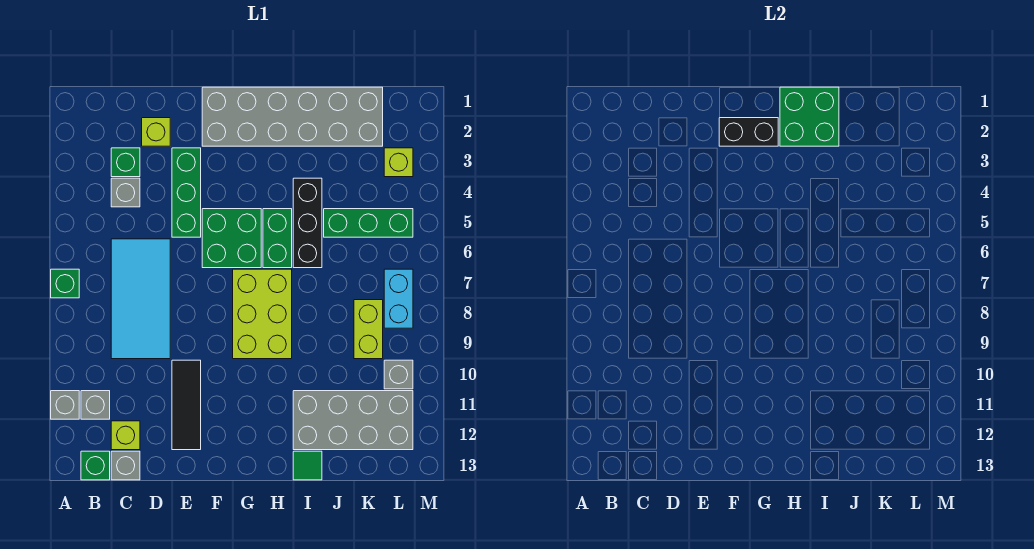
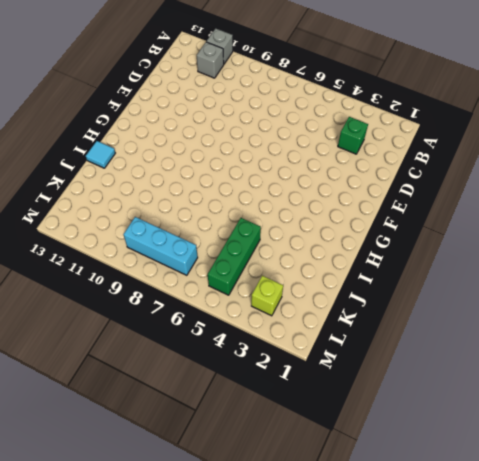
cyan tile I13 level 1 -> green tile I13 level 1
cyan brick L7:L9 level 1 -> cyan brick L7:L8 level 1
none -> green brick A7 level 1
none -> green brick B13 level 1
none -> grey brick C4 level 1

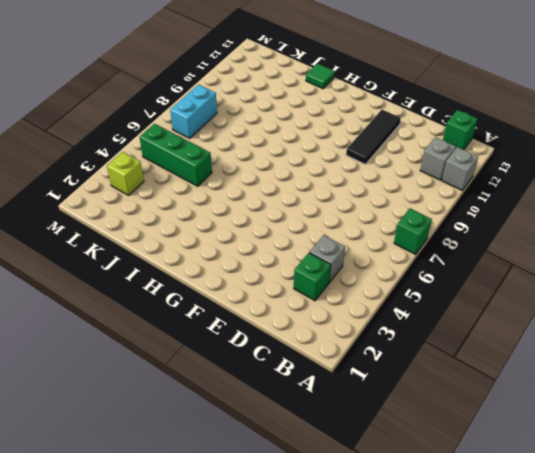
none -> cyan tile C6:D9 level 1
none -> lime brick C12 level 1
none -> grey brick C13 level 1

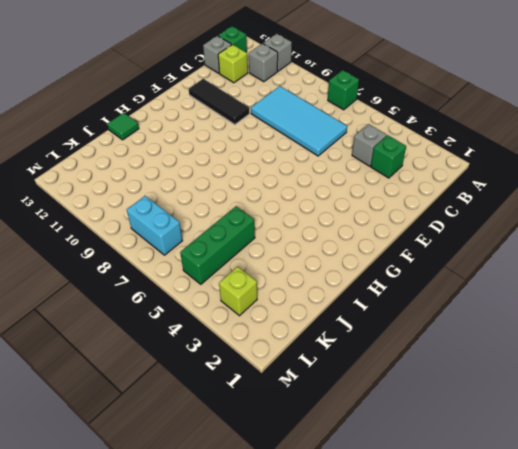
none -> lime brick D2 level 1
none -> green brick E3:E5 level 1
none -> grey brick F1:K2 level 1

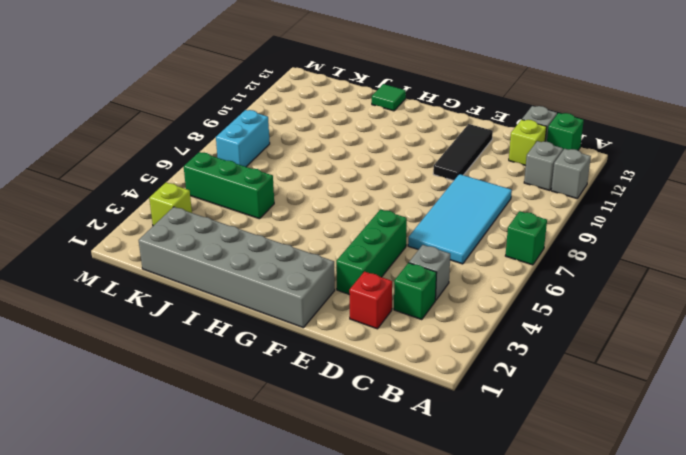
red brick D2 level 1 -> lime brick D2 level 1
none -> green brick F5:G6 level 1
none -> lime brick G7:H9 level 1
none -> green brick H5:H6 level 1

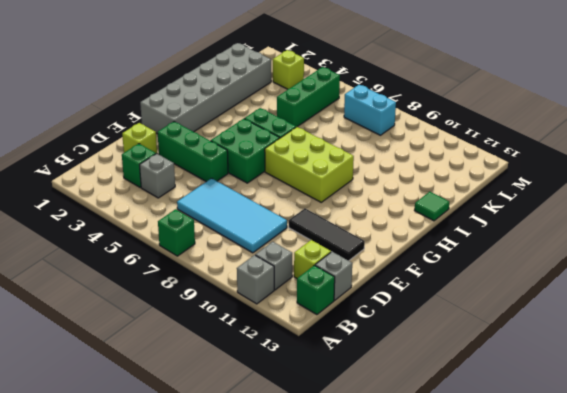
none -> black brick I4:I6 level 1
none -> grey brick I11:L12 level 1
none -> lime brick K8:K9 level 1

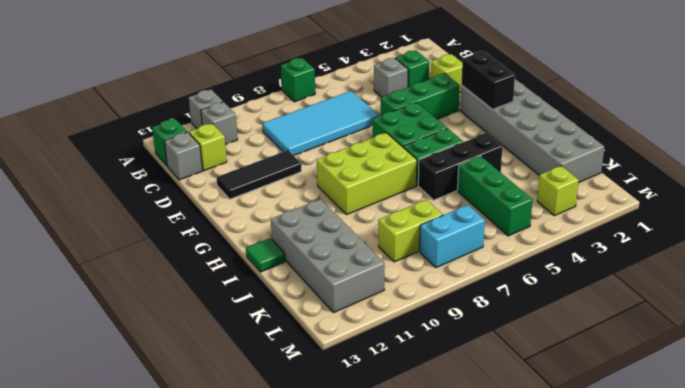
none -> grey brick L10 level 1
none -> green brick H1:I2 level 2

